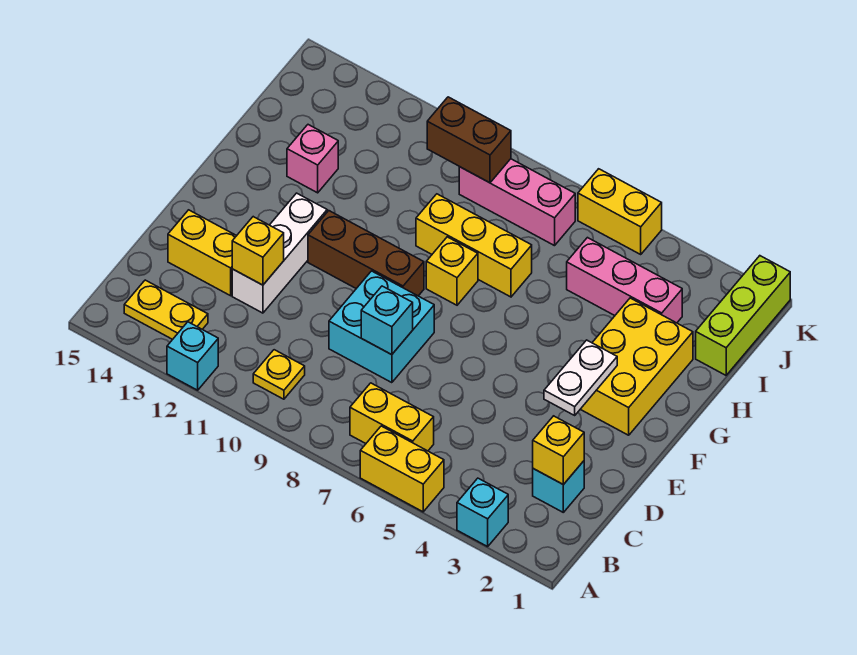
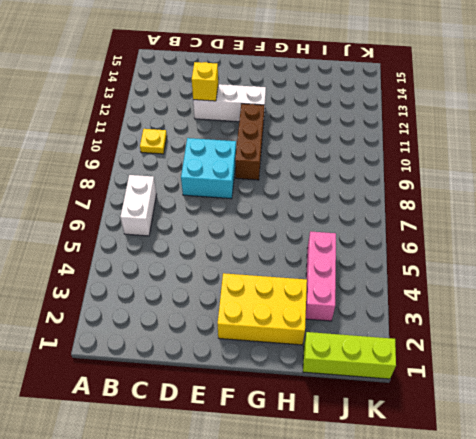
white brick B6:B7 level 1 -> yellow brick B6:B7 level 1
none -> cyan brick A3 level 1
none -> yellow brick A5:A6 level 1
none -> cyan brick A12 level 1

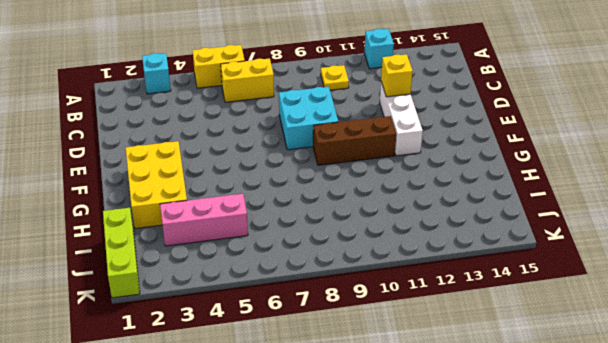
none -> yellow plate B13:B14 level 1
none -> cyan brick C2 level 1
none -> yellow brick D13:D14 level 1

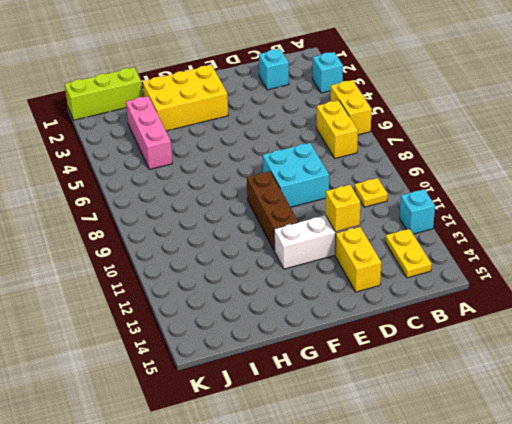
none -> yellow brick G8 level 1
none -> yellow brick H7:H9 level 1
none -> pink brick H13 level 1

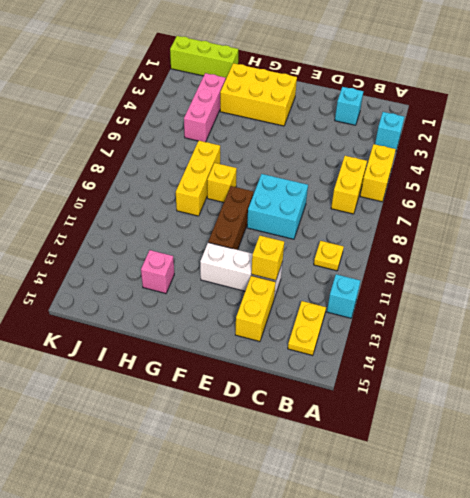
none -> pink brick J7:J9 level 1
none -> yellow brick K5:K6 level 1
none -> yellow brick C2 level 2

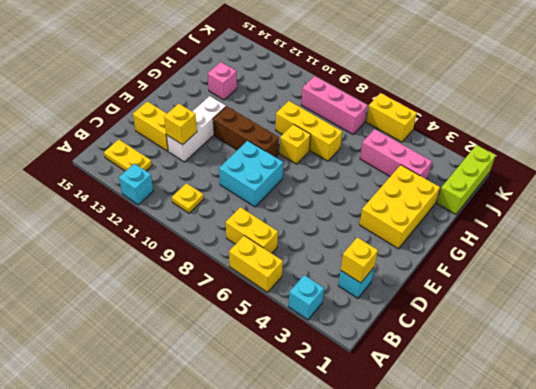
none -> cyan brick D8 level 2
none -> white plate E3:F3 level 2
none -> brown brick J9:J10 level 2

